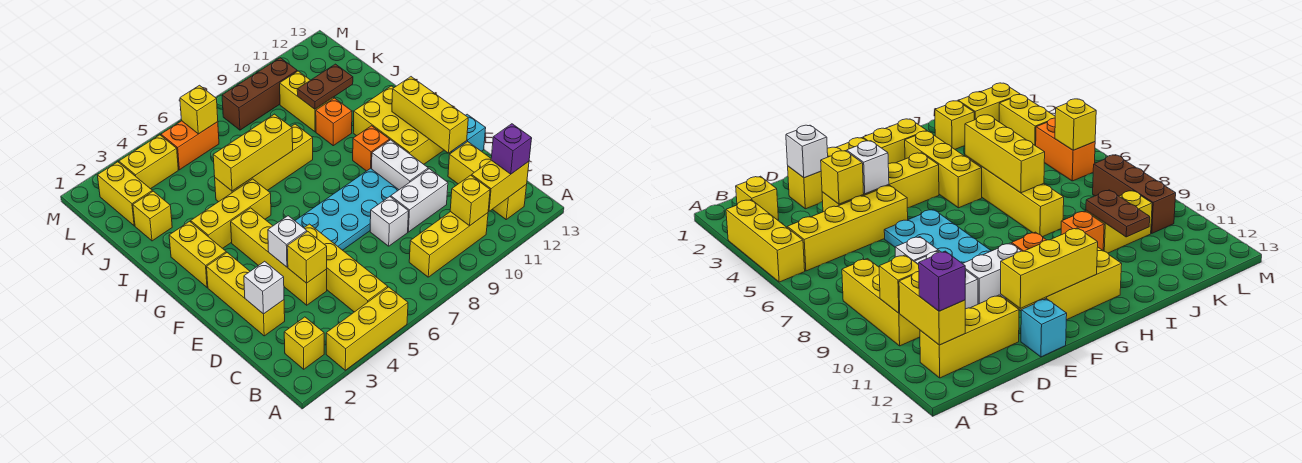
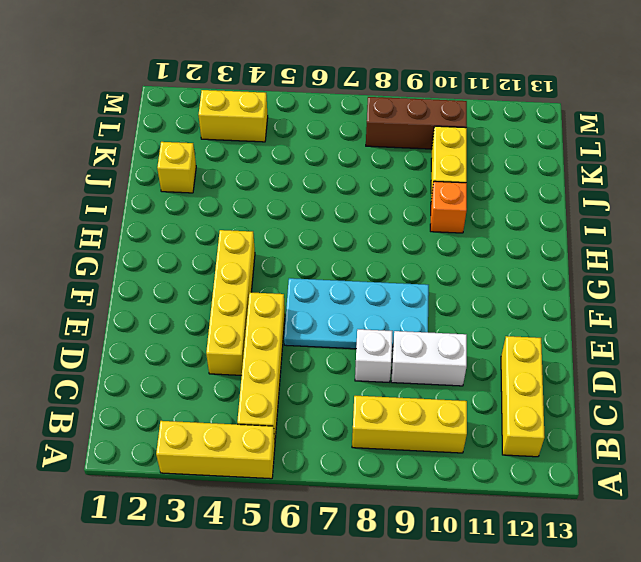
none -> yellow brick B2 level 1
none -> yellow brick D2:F2 level 1
none -> white brick E10:F10 level 1
none -> cyan brick E13 level 1

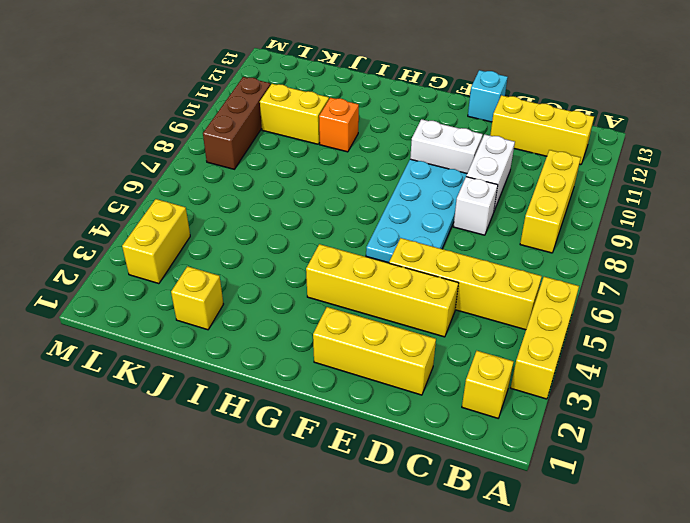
none -> yellow brick F11:H12 level 1
none -> yellow brick G2:H2 level 1
none -> orange brick G10 level 1
none -> yellow brick H3:H5 level 1

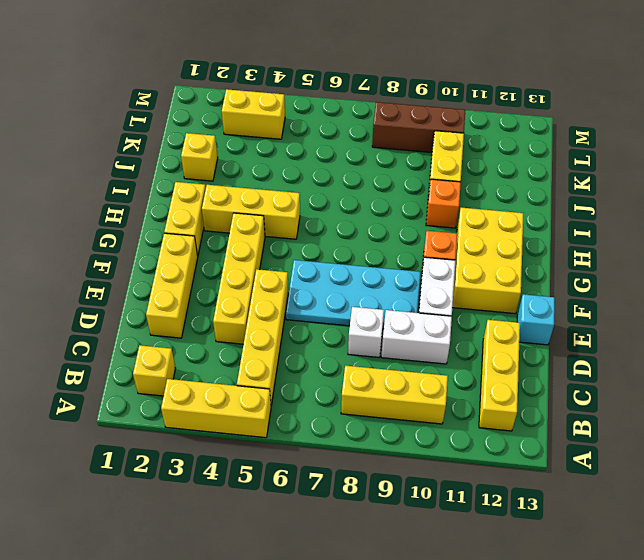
none -> yellow brick I5:I8 level 1
none -> yellow brick K2:L2 level 1
none -> orange brick L5:L6 level 1
none -> yellow brick B10 level 2

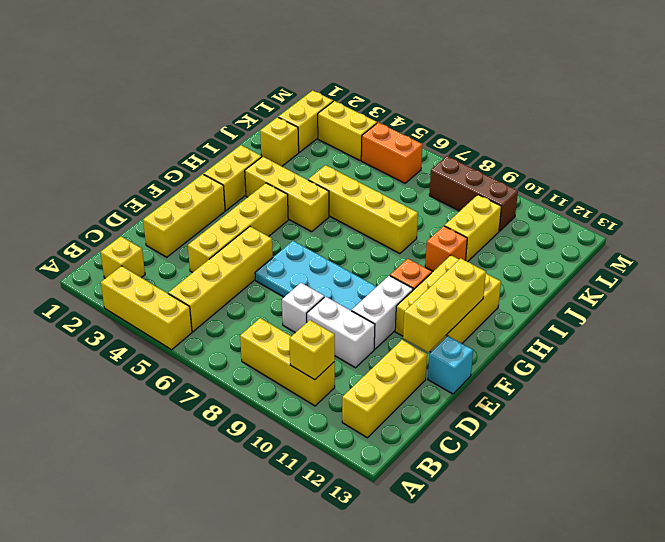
none -> yellow brick B11:B12 level 2
none -> white brick D2 level 2
none -> yellow brick D4 level 2
none -> white brick E4 level 2

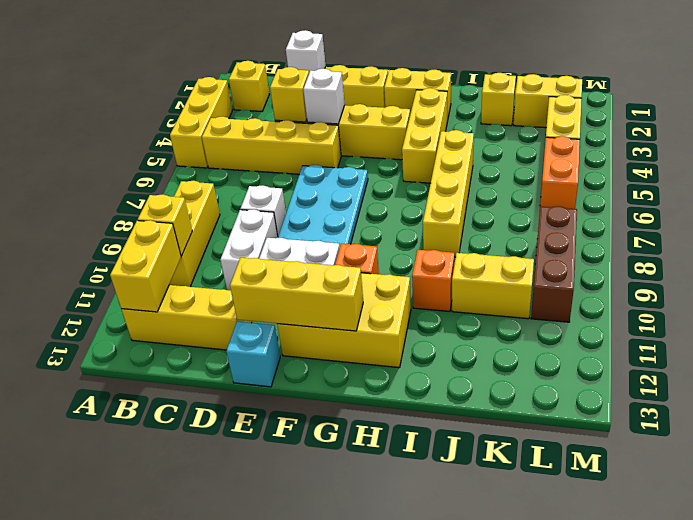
none -> yellow brick I5:I7 level 2
none -> brown plate J10:J11 level 2
none -> yellow brick L6 level 2
none -> purple brick B12 level 3

